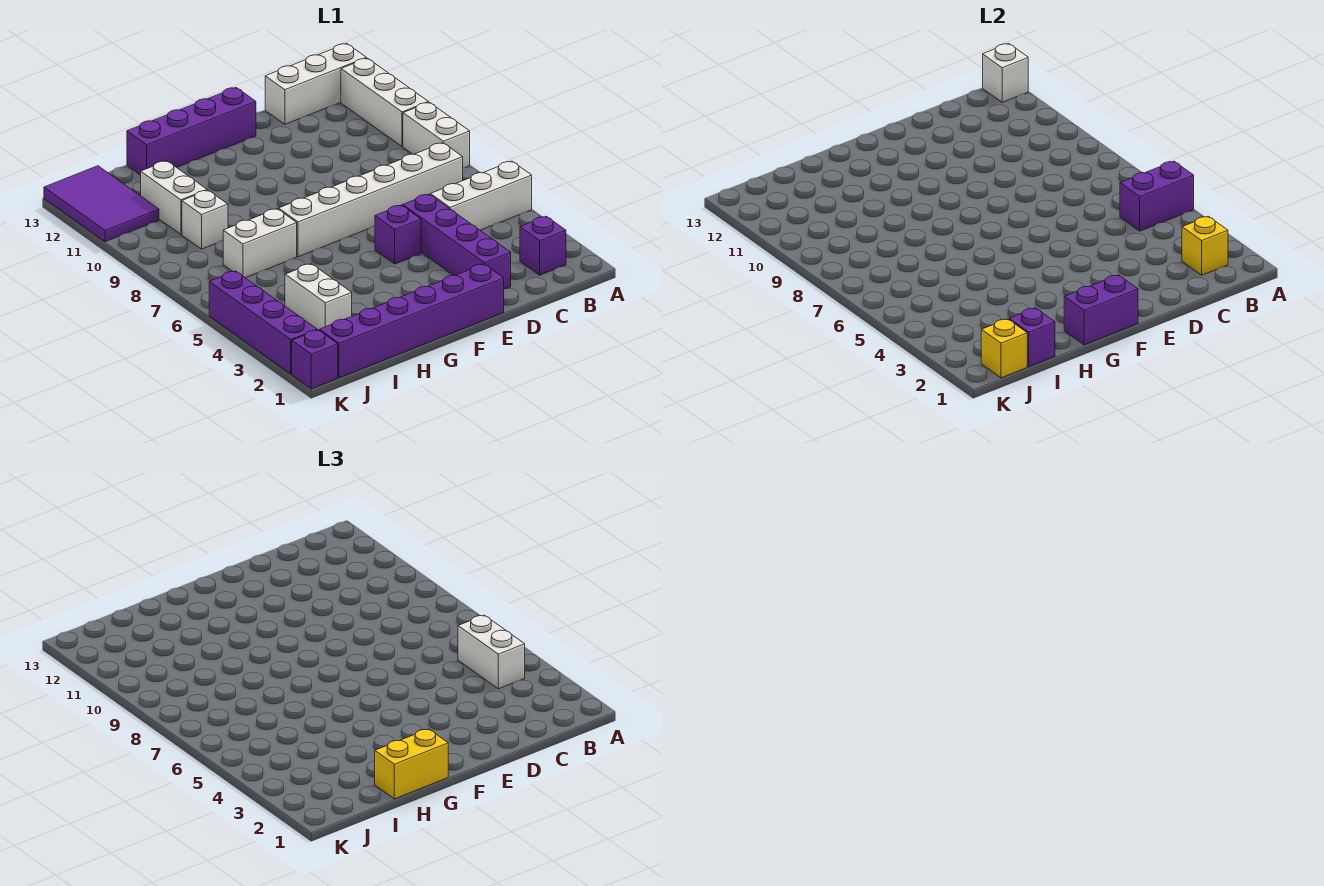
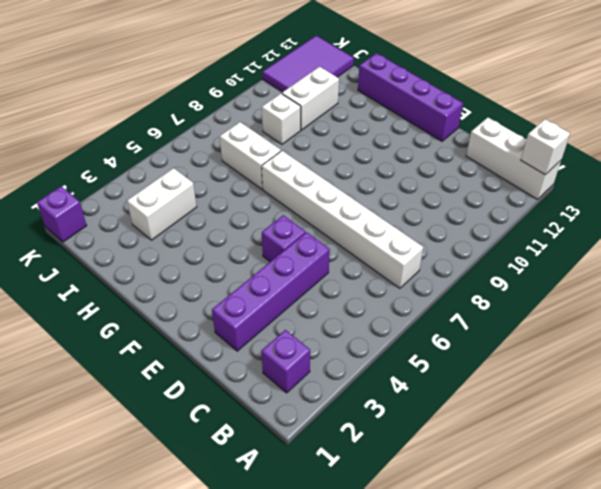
none -> white brick A5:C5 level 1
none -> white brick A8:A9 level 1
none -> white brick A10:A12 level 1

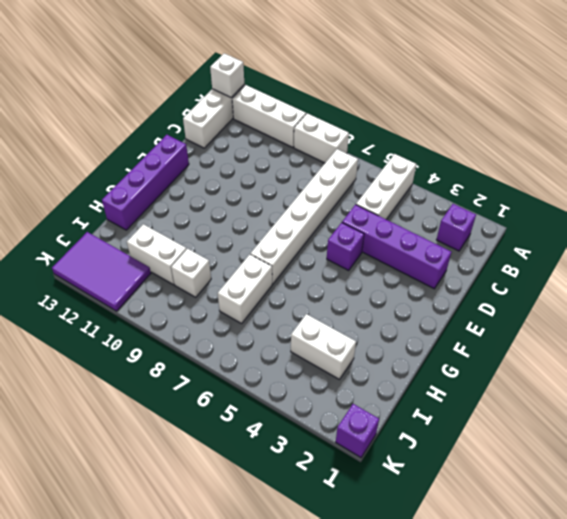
none -> purple brick E1:J1 level 1
none -> purple brick K2:K5 level 1
none -> purple brick A5:B5 level 2

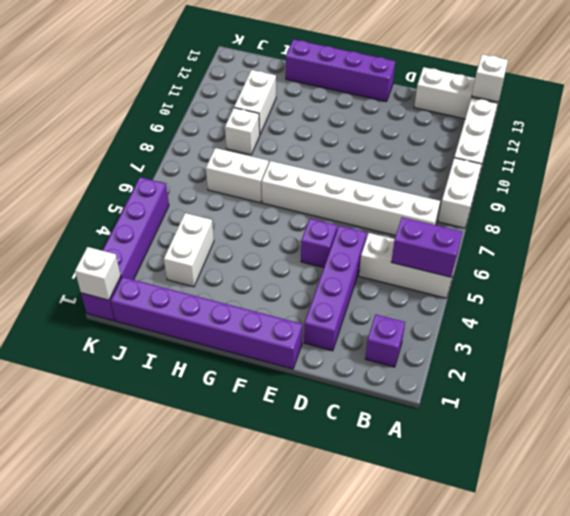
white brick K1 level 2 -> none
none -> purple tile J11:K13 level 1
none -> yellow brick B2 level 2
none -> purple brick F1:G1 level 2

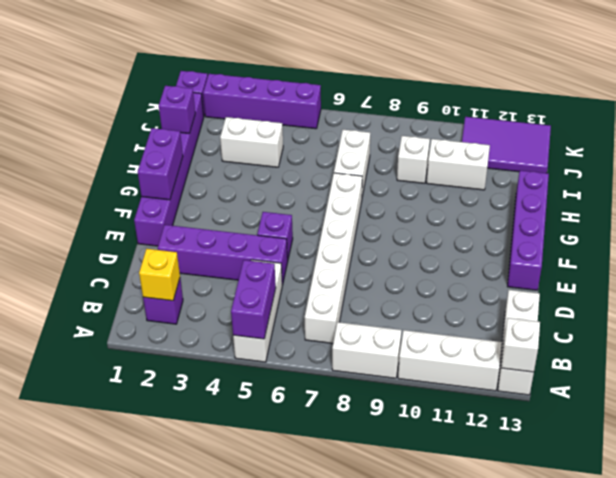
none -> yellow brick J1 level 2
none -> white brick B4:B5 level 3
none -> yellow brick G1:H1 level 3

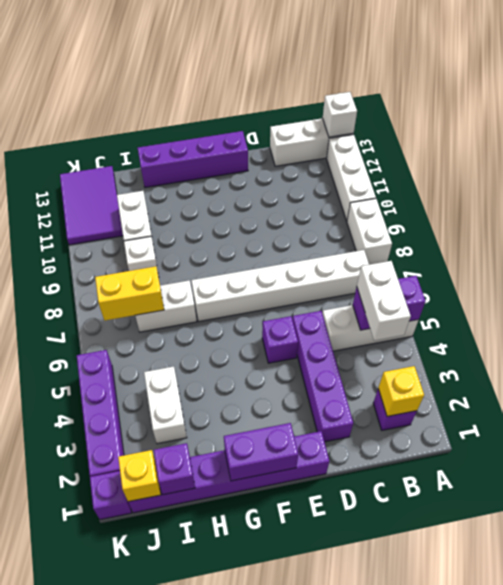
yellow brick I7:J7 level 2 -> yellow brick G1:H1 level 3

